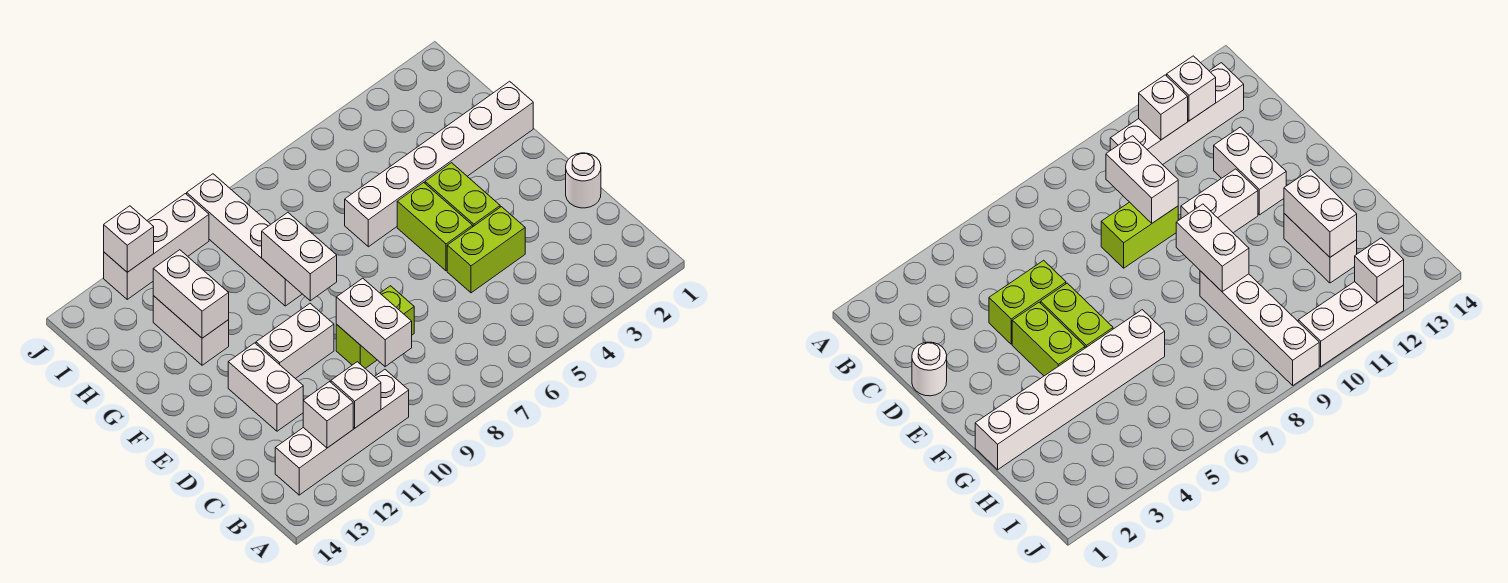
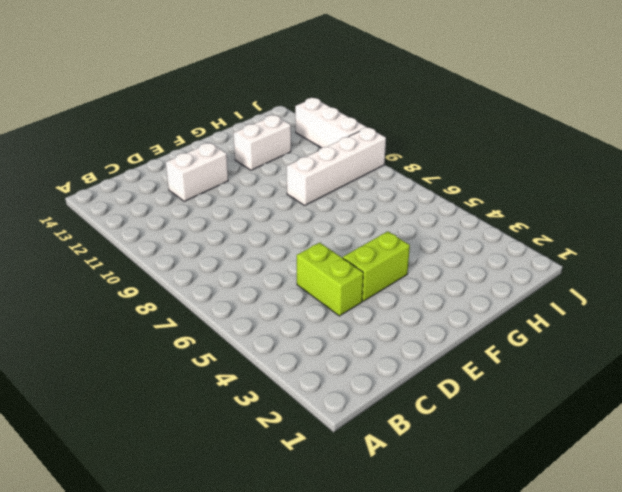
none -> white brick B10:B13 level 1
none -> white round brick D1 level 1
none -> lime brick D8:D9 level 1

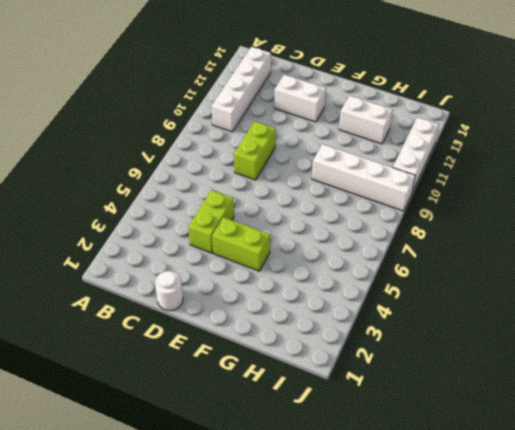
none -> lime brick E5:F5 level 1
none -> white brick E10:E11 level 1
none -> white brick G1:G6 level 1

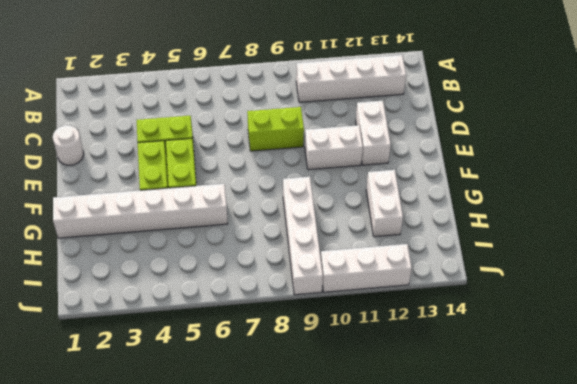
none -> white brick B11 level 2
none -> white brick B12 level 2
none -> white brick C9:D9 level 2

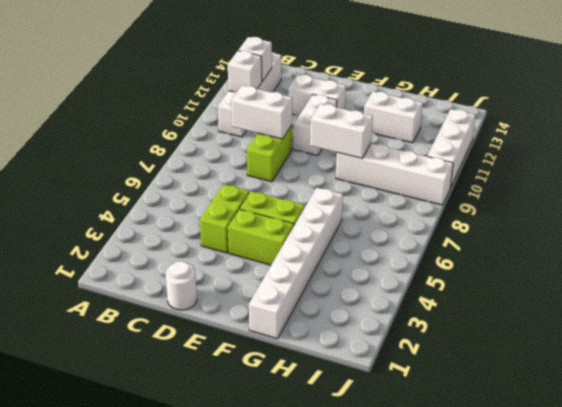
none -> white brick G12:H12 level 2
none -> white brick J12 level 2

